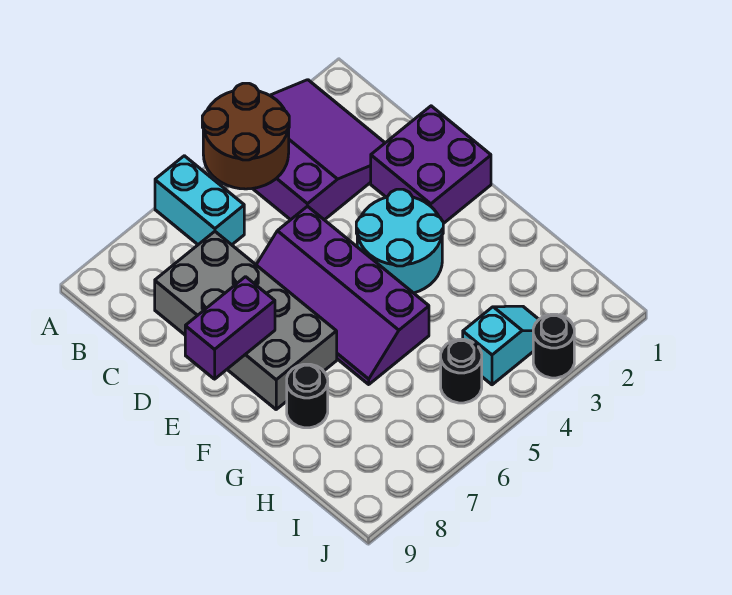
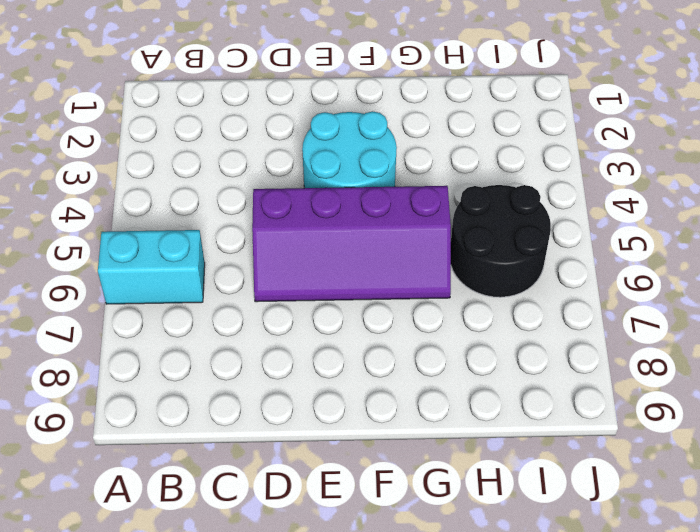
black round brick H5:I6 level 1 -> black round brick I5 level 1
none -> purple slope A2:C4 level 1 top 4
none -> grey brick C7:F8 level 1
none -> purple brick D1:E2 level 1

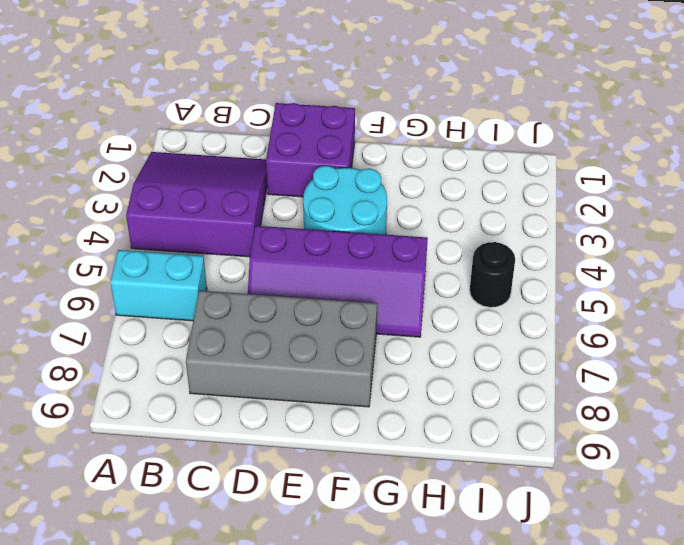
none -> black round brick G8 level 1
none -> cyan slope I3:I4 level 1 top 4
none -> black round brick J3 level 1

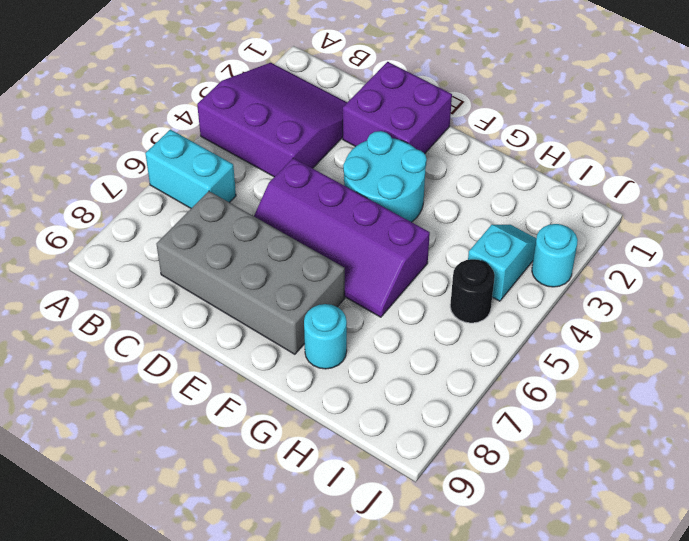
cyan round brick G8 level 1 -> black round brick G8 level 1
cyan round brick J3 level 1 -> black round brick J3 level 1
none -> brown round brick A4:B5 level 2
none -> purple brick E8:E9 level 2

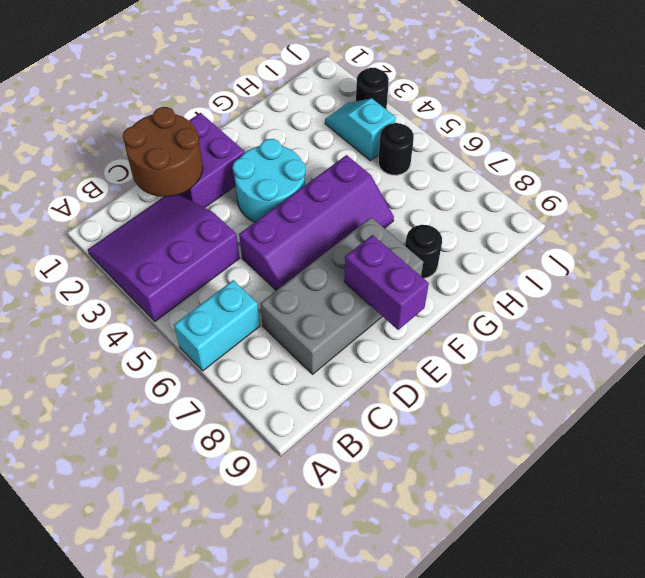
brown round brick C1:D2 level 2 -> brown round brick A4:B5 level 2

